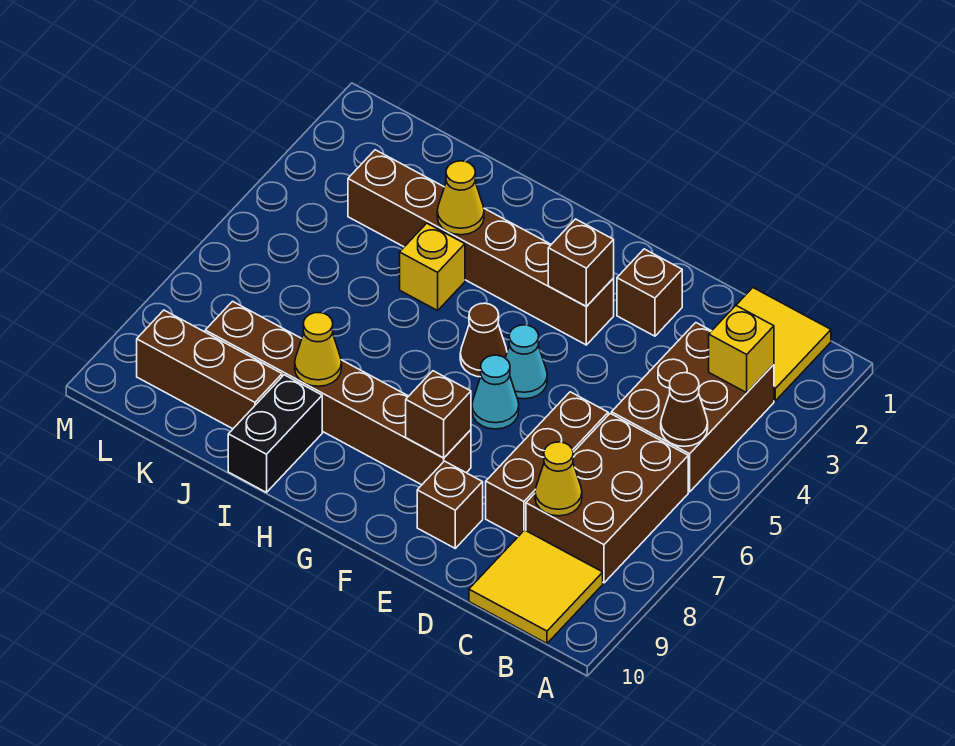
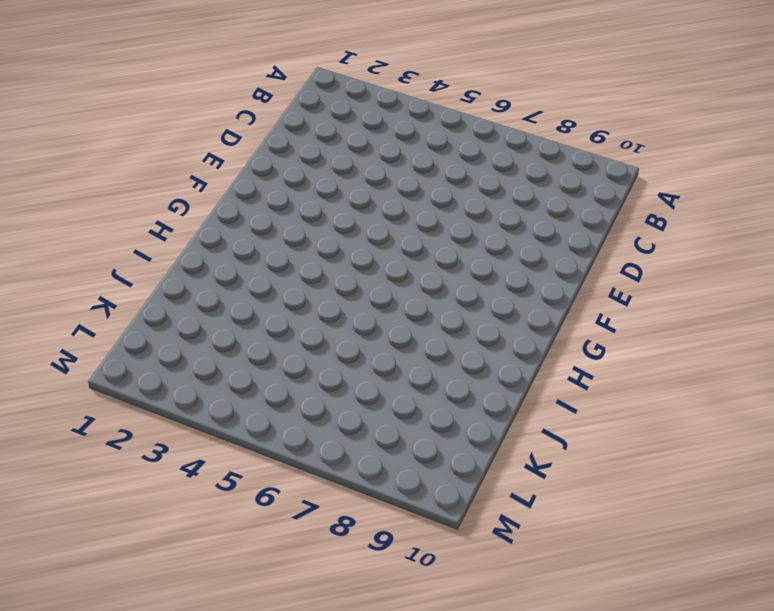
none -> yellow tile B1:C2 level 1
none -> brown brick B3:C5 level 1
none -> brown brick B6:C8 level 1

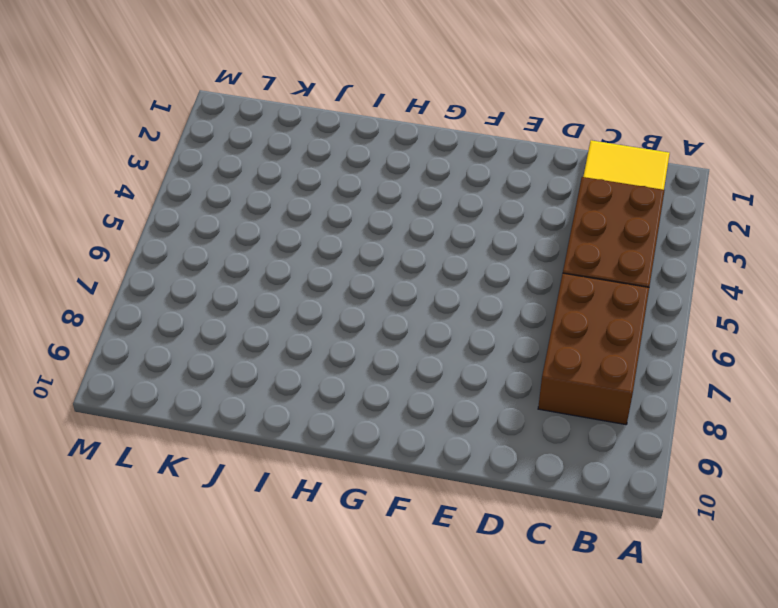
none -> yellow tile B9:C10 level 1
none -> brown brick D6:D8 level 1
none -> brown brick E2 level 1

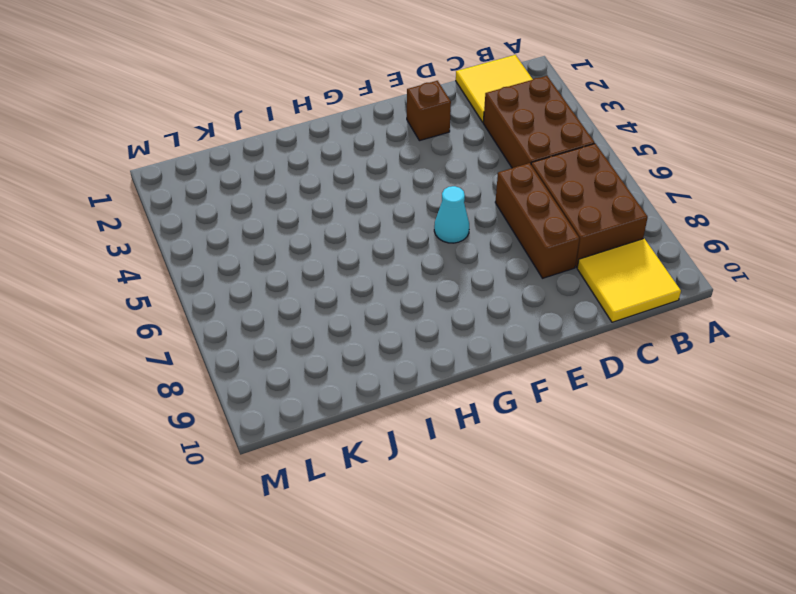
none -> brown brick E9 level 1
none -> brown brick F3:K3 level 1
none -> cyan cone F5 level 1

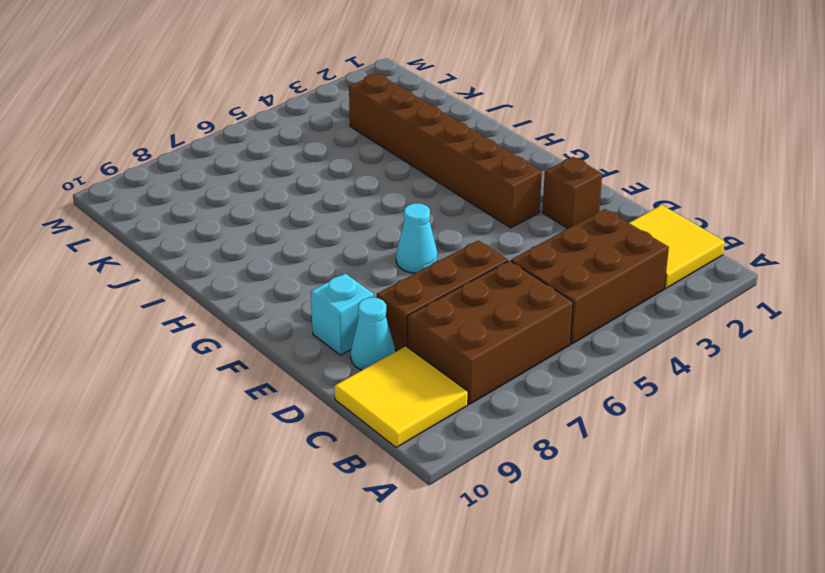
cyan cone D9 level 1 -> cyan cone F5 level 1
cyan brick E9 level 1 -> brown brick E9 level 1
none -> brown brick F8:K8 level 1
none -> brown cone G5 level 1
none -> yellow brick I4 level 1

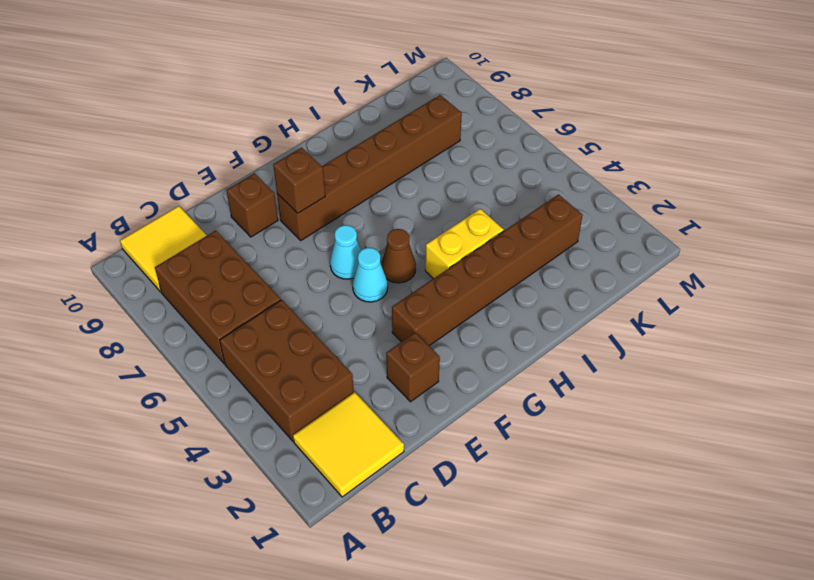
yellow brick H4:I4 level 1 -> yellow brick I4 level 1
none -> brown brick D6:D8 level 1
none -> black brick I9:I10 level 1
none -> brown brick J9:L9 level 1

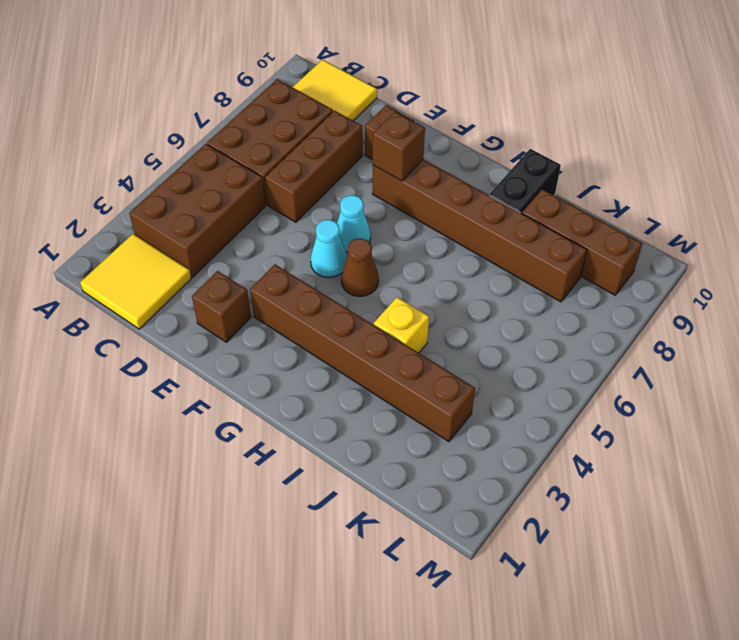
none -> yellow brick B3 level 2
none -> brown cone B5 level 2
none -> yellow cone C8 level 2

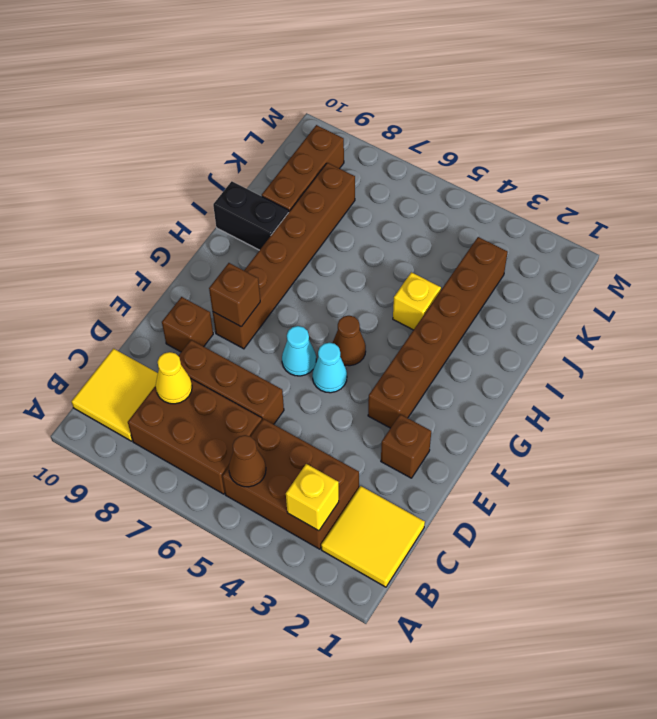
none -> brown brick F3 level 2
none -> yellow cone I3 level 2
none -> yellow cone I8 level 2

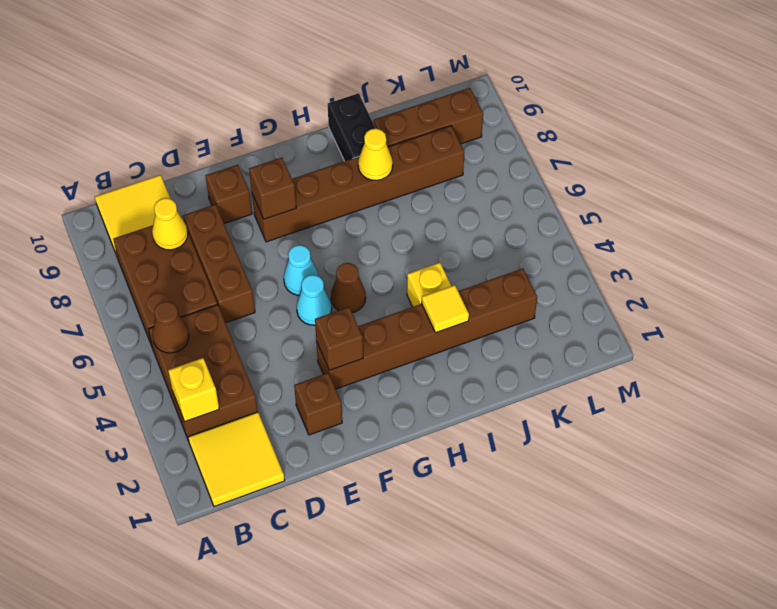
yellow tile I3 level 2 -> yellow cone I3 level 2

